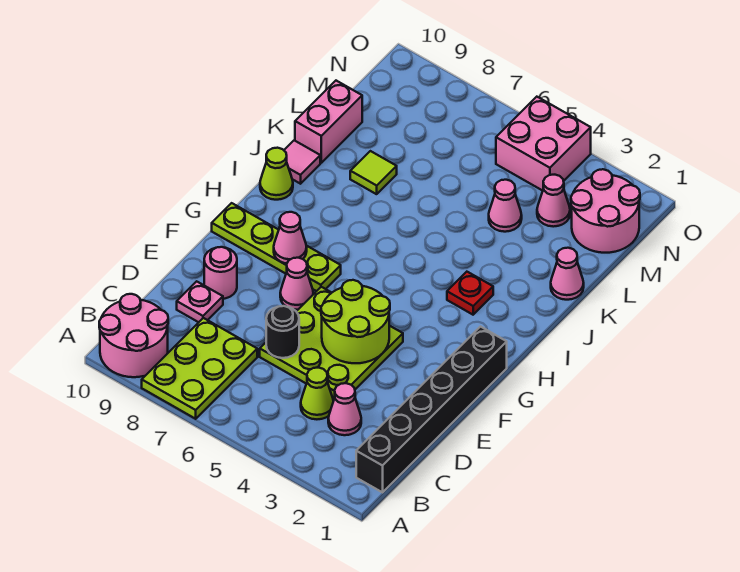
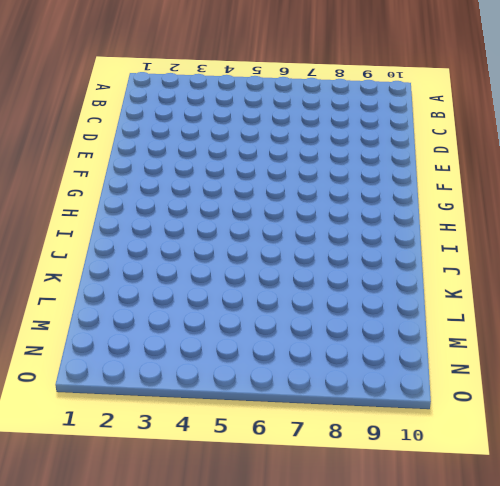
none -> lime plate A7:C8 level 1
none -> pink round brick A9:B10 level 1
none -> black brick B1:G1 level 1

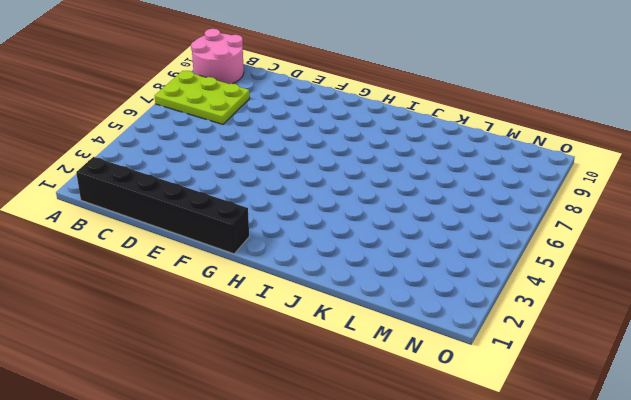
none -> pink cone C3 level 1
none -> lime cone C4 level 1
none -> lime plate D4:F6 level 1

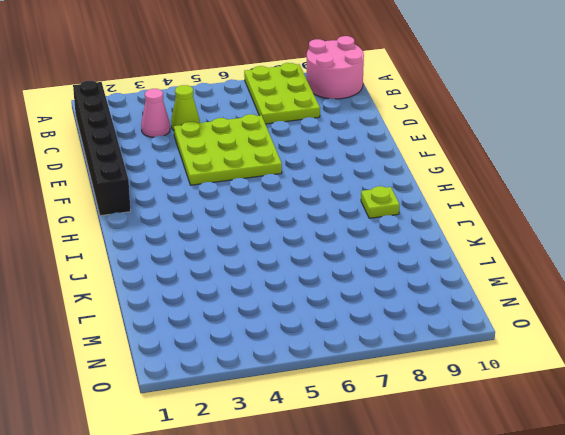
lime plate I9 level 1 -> none
none -> pink plate D9 level 1
none -> pink round brick E9 level 1
none -> pink cone F7 level 1

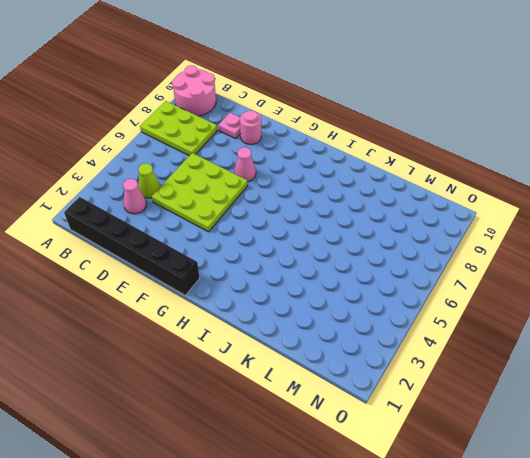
none -> lime plate G7:G10 level 1
none -> red plate I3 level 1
none -> lime cone I10 level 1

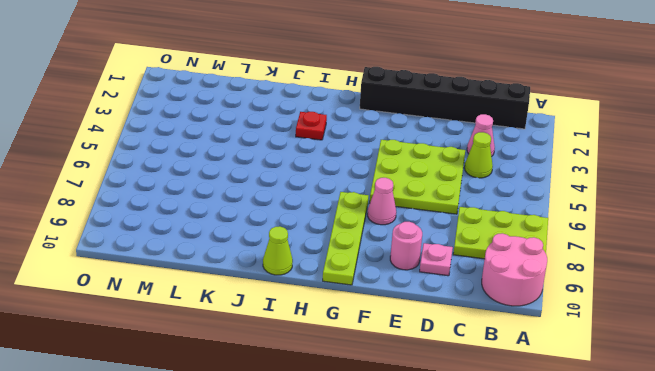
none -> pink tile J10 level 1
none -> pink cone K1 level 1
none -> lime tile K8 level 1

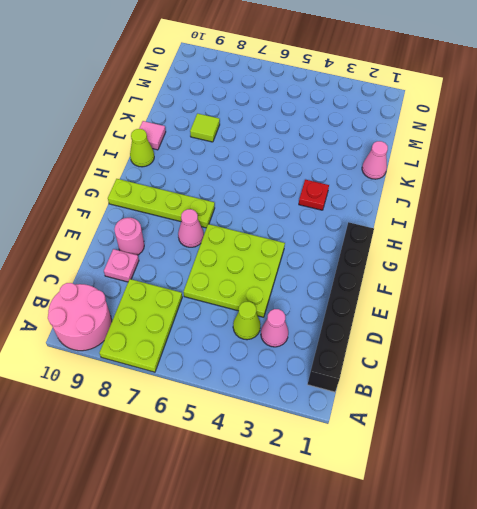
none -> pink brick K10:L10 level 1
none -> pink cone L4 level 1
none -> pink round brick M1:N2 level 1

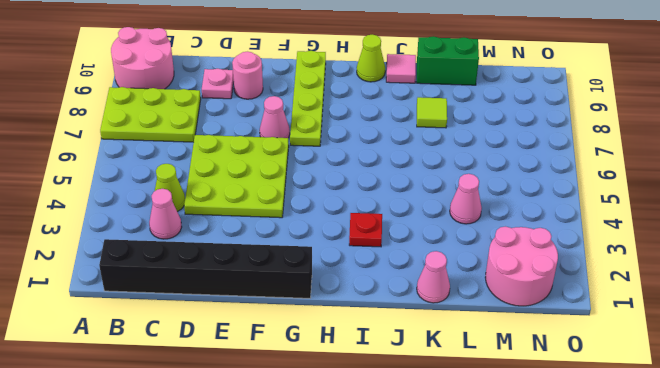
green brick K10:L10 level 1 -> pink brick K10:L10 level 1
none -> pink cone M3 level 1
none -> pink brick N4:O5 level 1
none -> black round brick D6 level 2

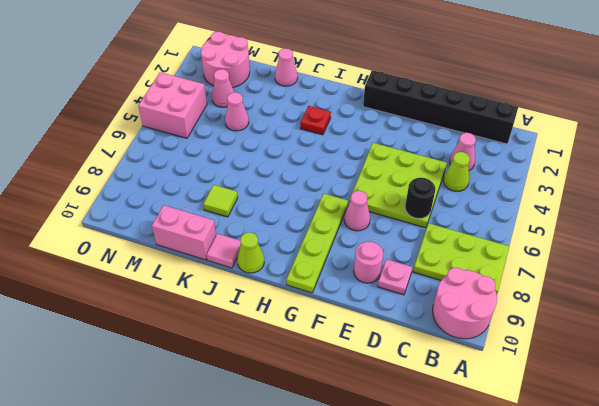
none -> lime round brick E4:F5 level 2
none -> pink cone G8 level 2

